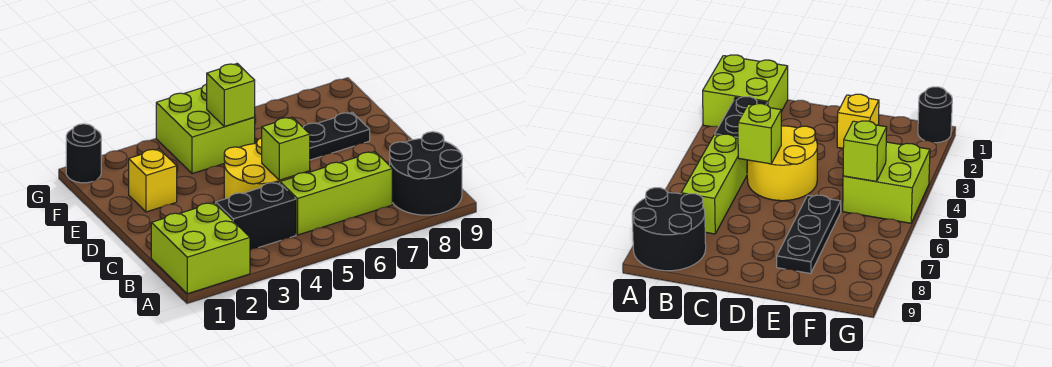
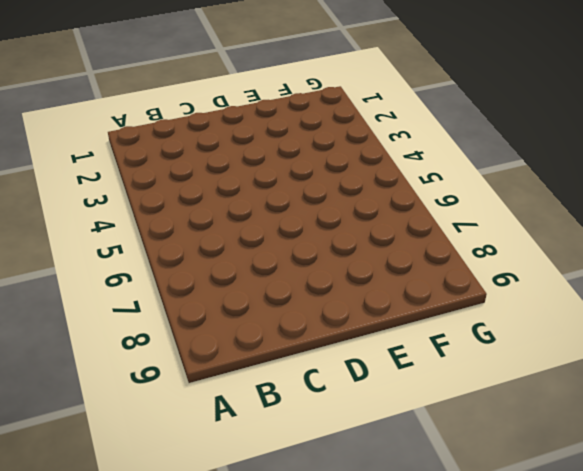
none -> lime brick A1:B2 level 1
none -> black round brick A8:B9 level 1

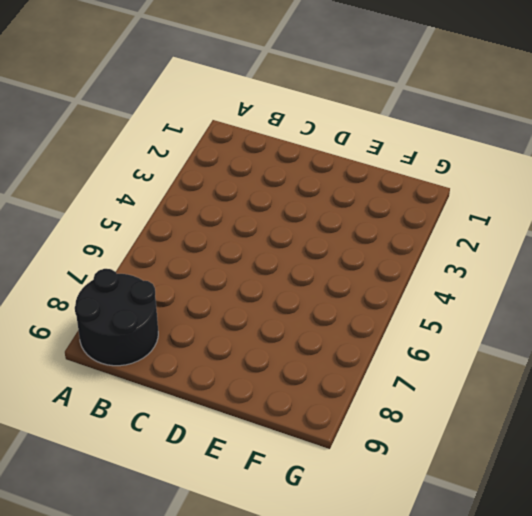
none -> lime brick A1:B2 level 1
none -> black brick B3:B4 level 1

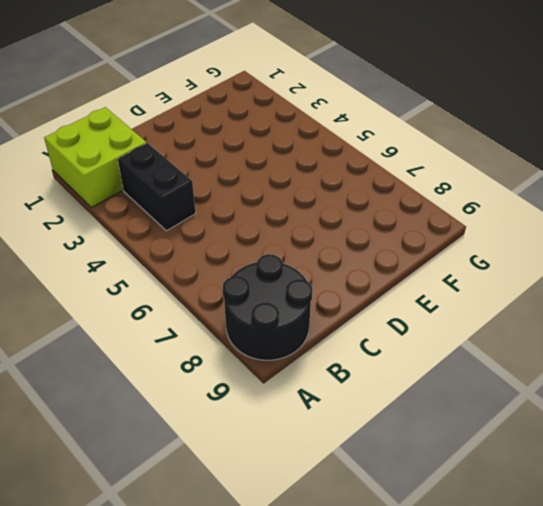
none -> lime brick B5:B7 level 1
none -> yellow round brick C4:D5 level 1

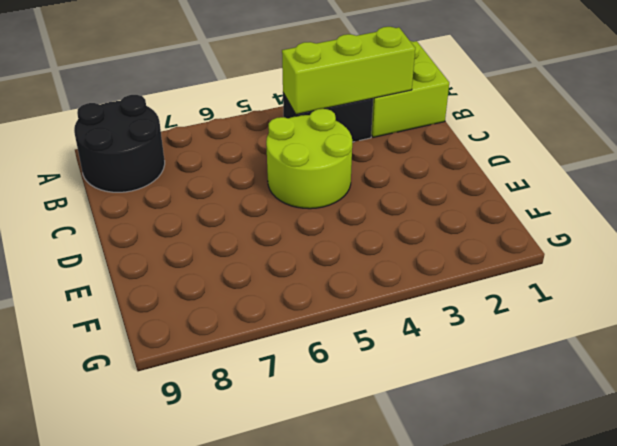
lime brick B2:B4 level 2 -> lime brick B5:B7 level 1
lime round brick C4:D5 level 1 -> yellow round brick C4:D5 level 1
none -> yellow brick E2 level 1
none -> black plate E6:E8 level 1

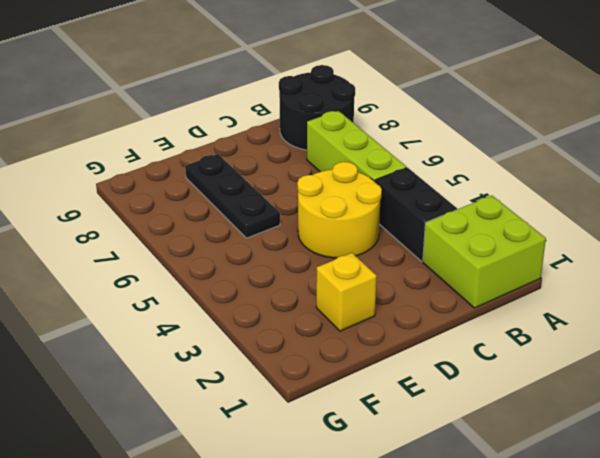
none -> lime brick F4:G5 level 1
none -> black round brick G1 level 1

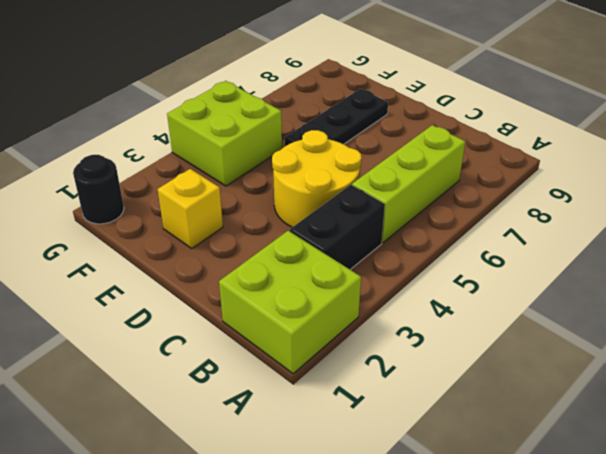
none -> black round brick A8:B9 level 1
none -> lime brick C5 level 2

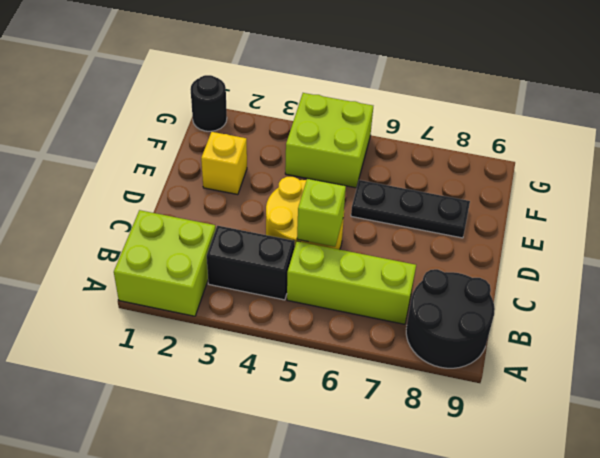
none -> lime brick F5 level 2

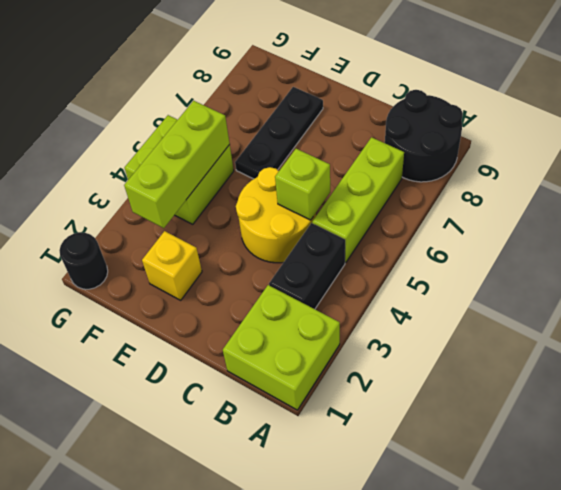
lime brick F3:F5 level 2 -> lime brick F5 level 2

